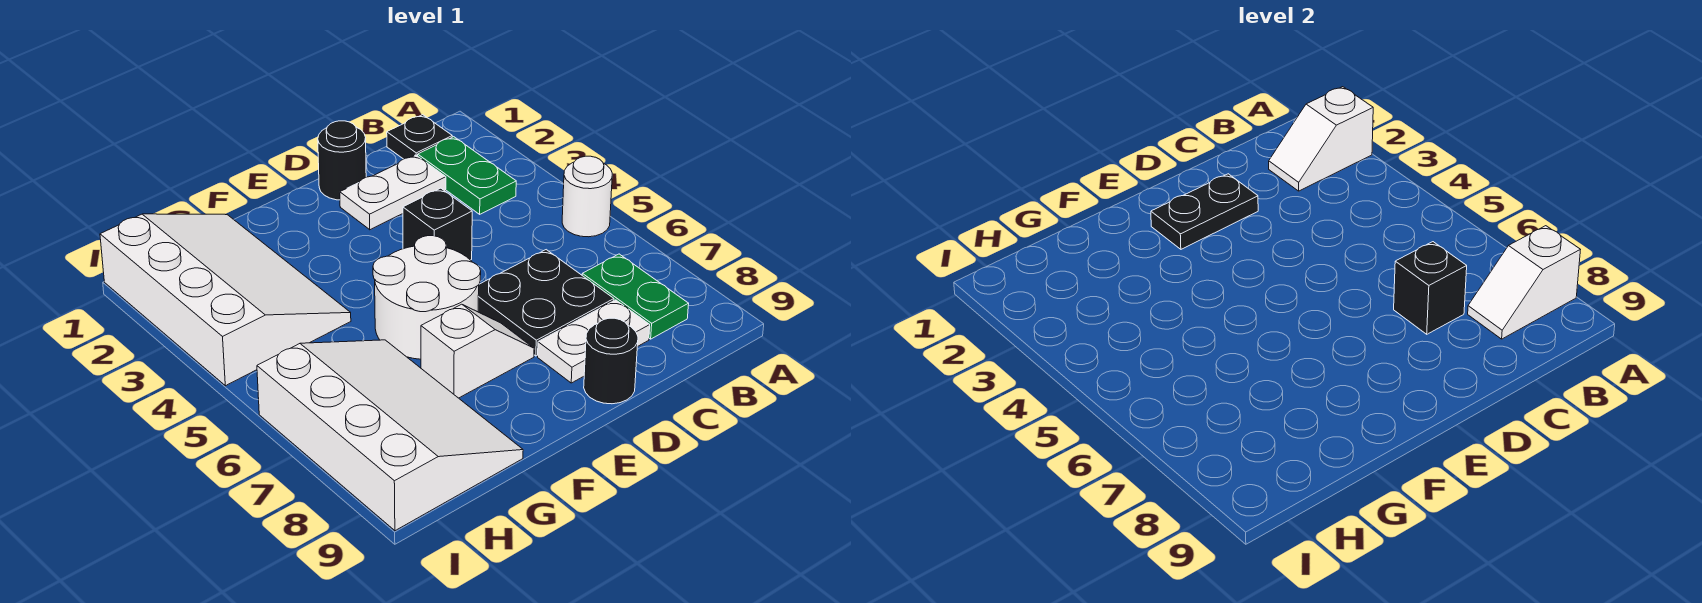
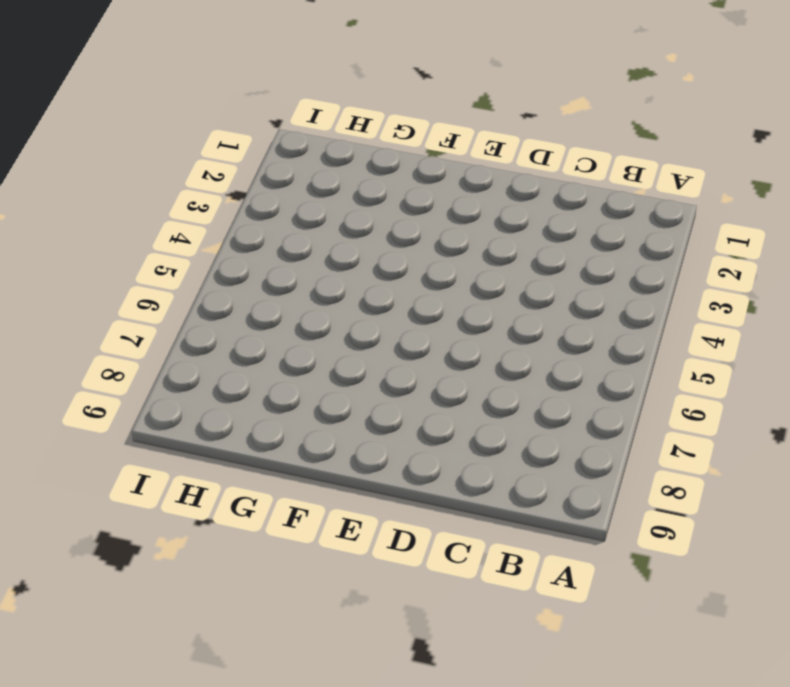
none -> white round brick A5 level 1
none -> black plate B1 level 1
none -> green plate B2:B3 level 1

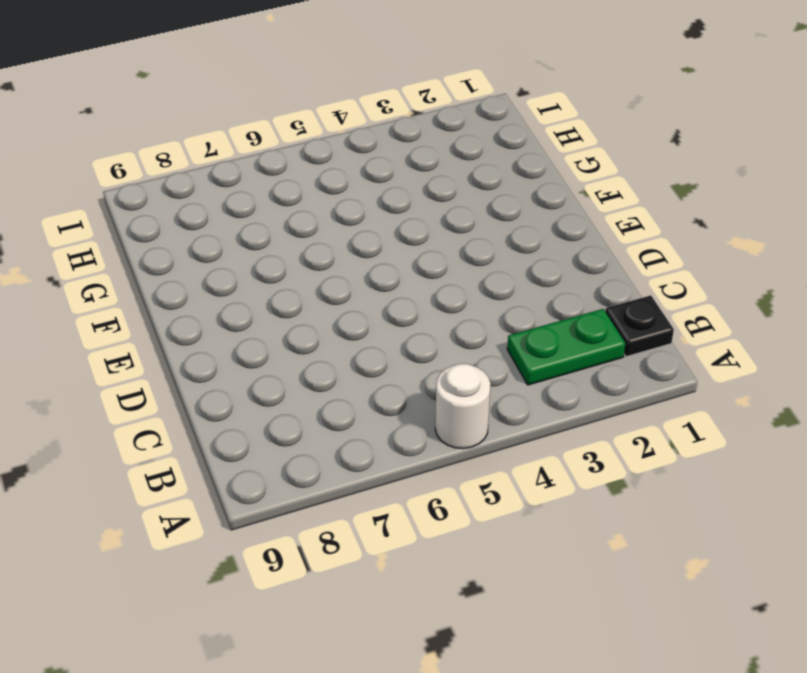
none -> green plate B7:B8 level 1
none -> white plate C2:D2 level 1
none -> black plate C6:D7 level 1

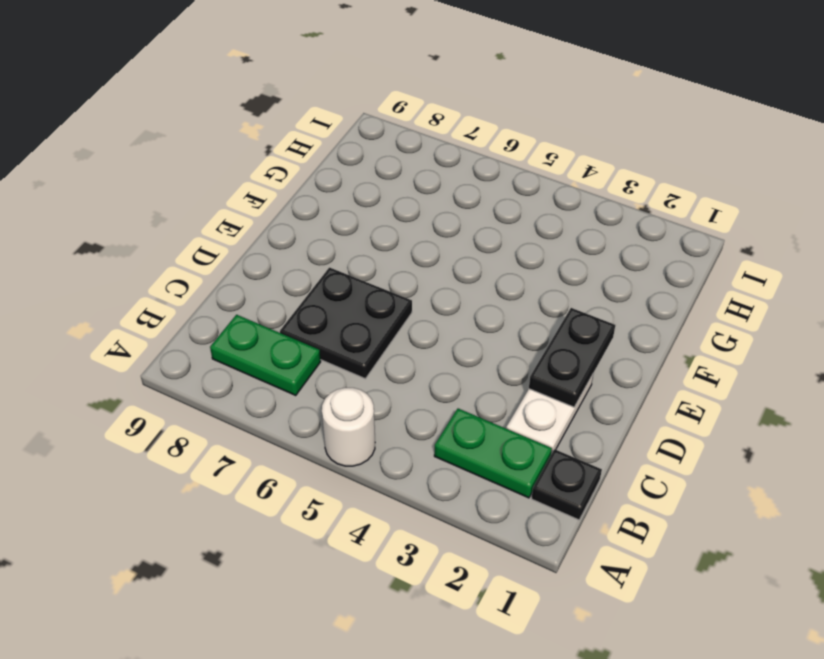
none -> white plate C8:D8 level 1
none -> black round brick D1 level 1
none -> black brick D4 level 1

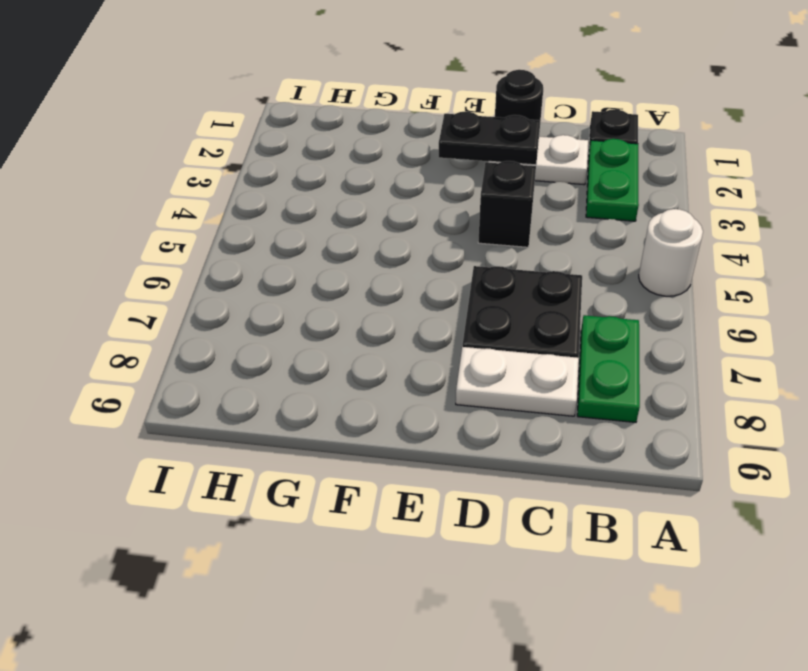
none -> black round brick D9 level 1
none -> white round brick E5:F6 level 1
none -> white slope E7:F7 level 1 top F

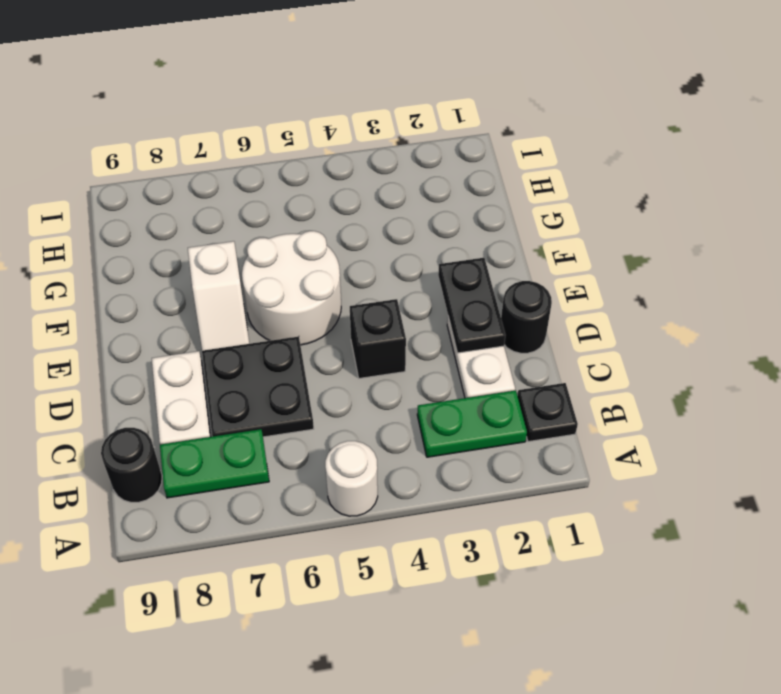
black round brick B9 level 1 -> black round brick D9 level 1
none -> white slope G1:I4 level 1 top I
none -> white slope G6:I9 level 1 top I
none -> white slope A2:B2 level 2 top A

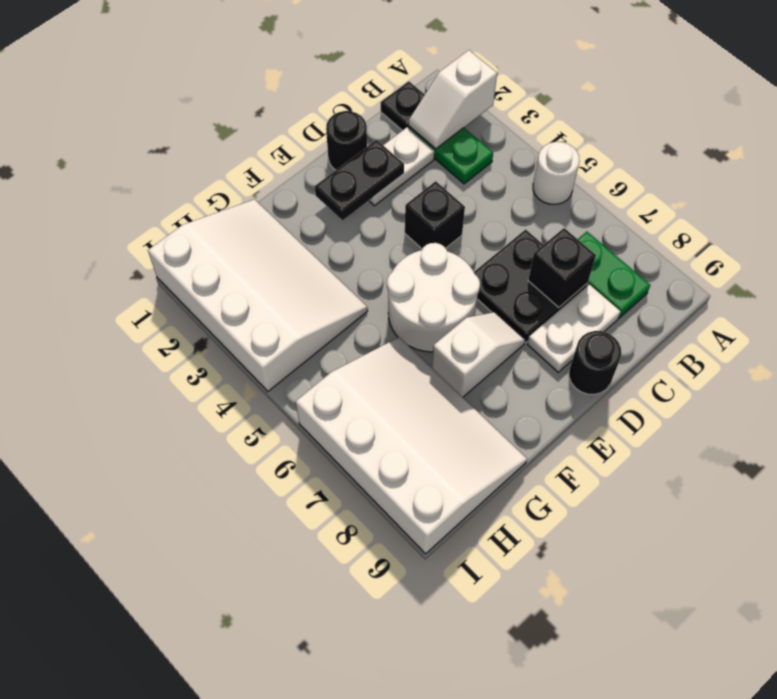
none -> white slope A8:B8 level 2 top A

